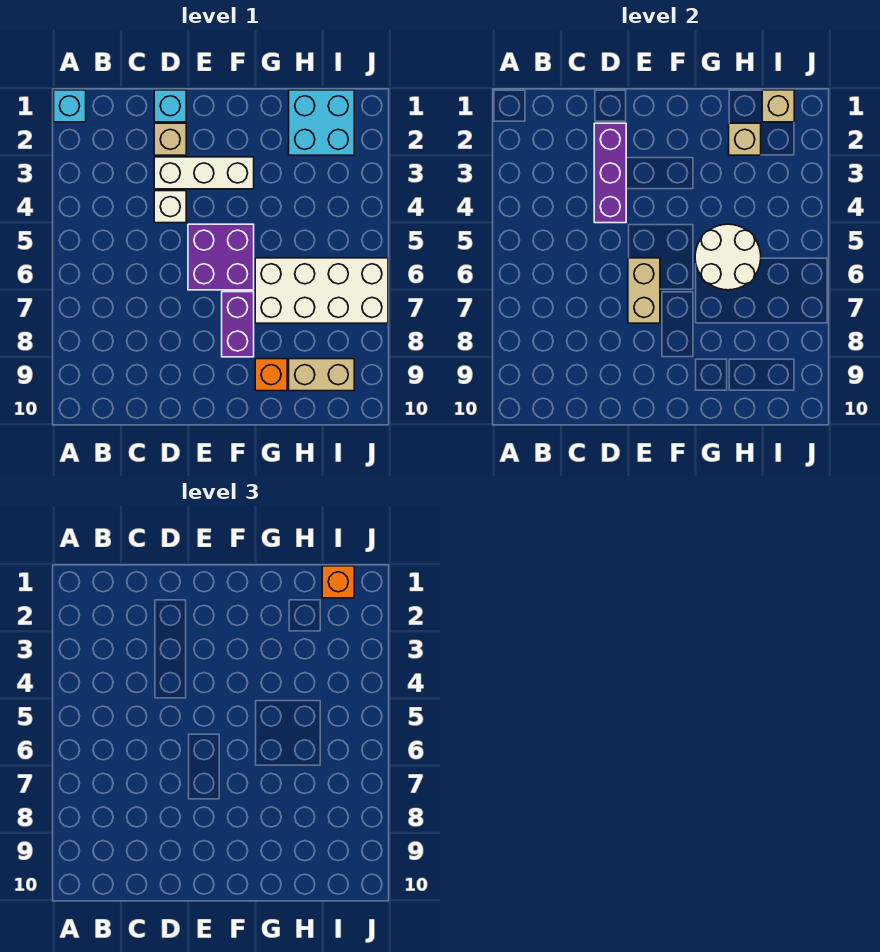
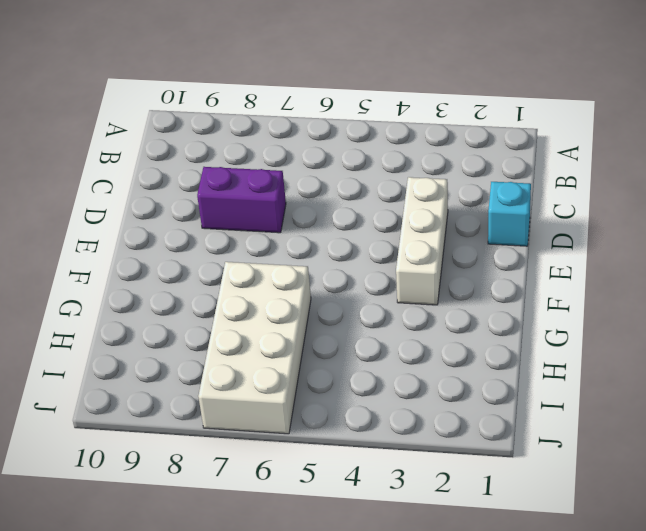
purple brick D7:D8 level 1 -> purple brick F7:F8 level 1
none -> cyan brick A1 level 1
none -> tan brick D2 level 1
none -> white brick D4 level 1

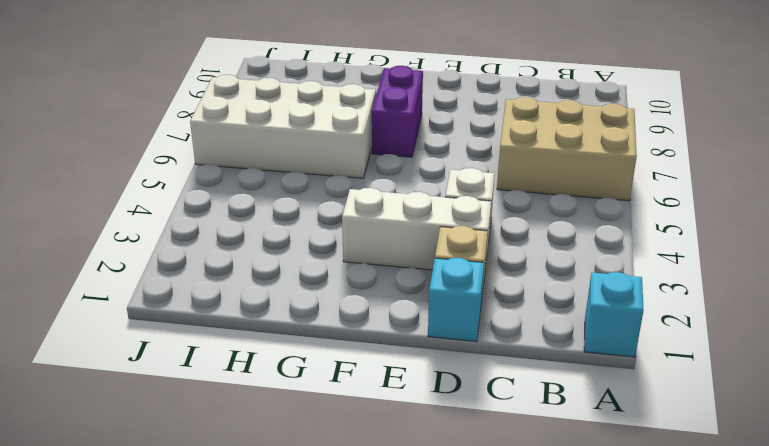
tan brick A6:C7 level 1 -> none
none -> purple brick E5:F6 level 1
none -> orange brick G9 level 1
none -> cyan brick H1:I2 level 1

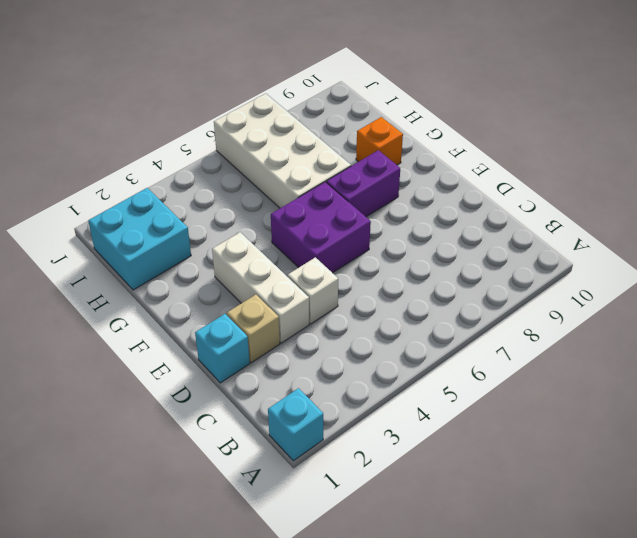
none -> tan brick H9:I9 level 1
none -> purple brick D2:D4 level 2
none -> tan brick E6:E7 level 2

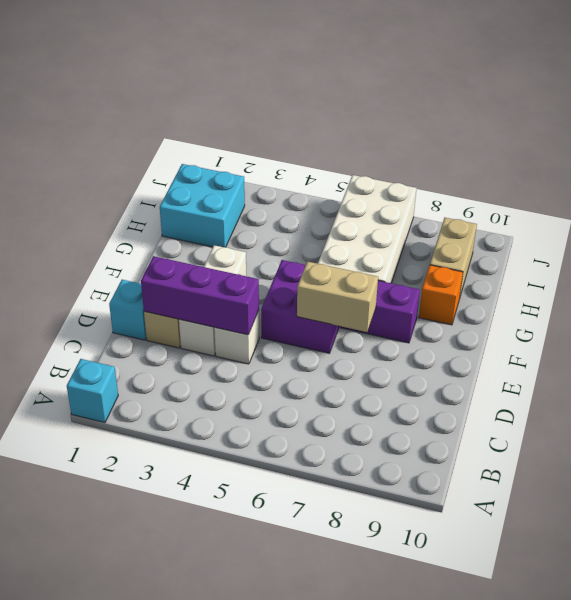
none -> white round brick G5:H6 level 2
none -> tan brick H2 level 2
none -> tan brick I1 level 2

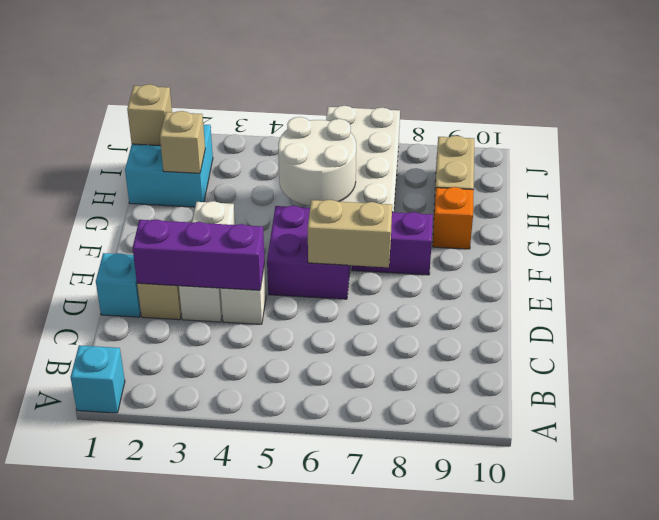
none -> orange brick I1 level 3

